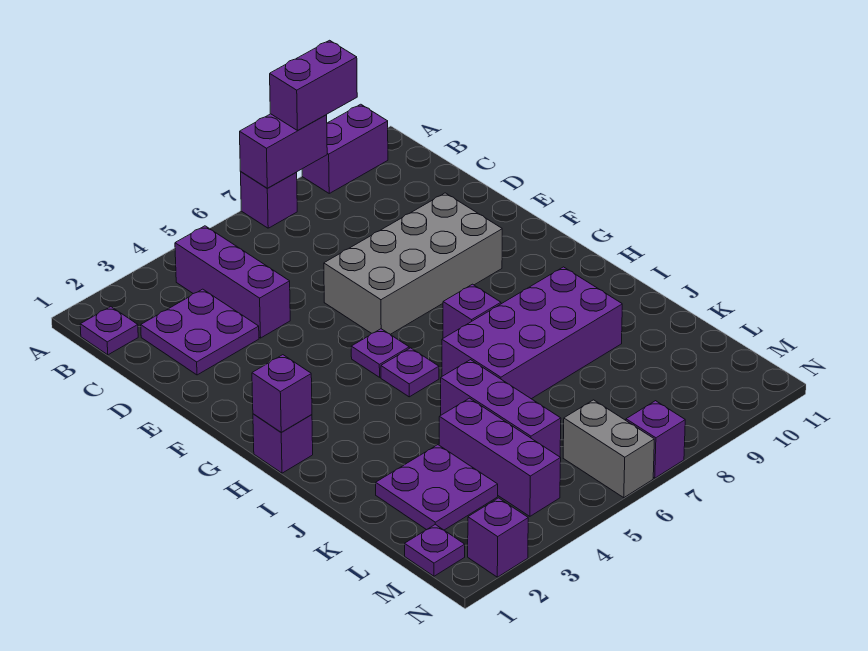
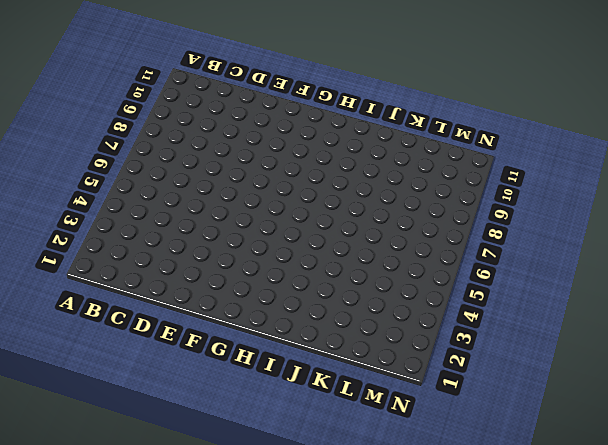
none -> purple brick A7 level 1
none -> purple brick A9:A10 level 1
none -> purple plate B1 level 1

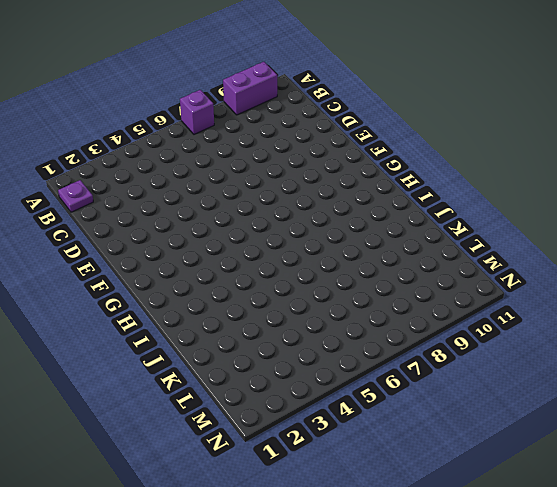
none -> purple brick B4:D4 level 1
none -> purple plate C2:D3 level 1
none -> grey brick E6:F9 level 1

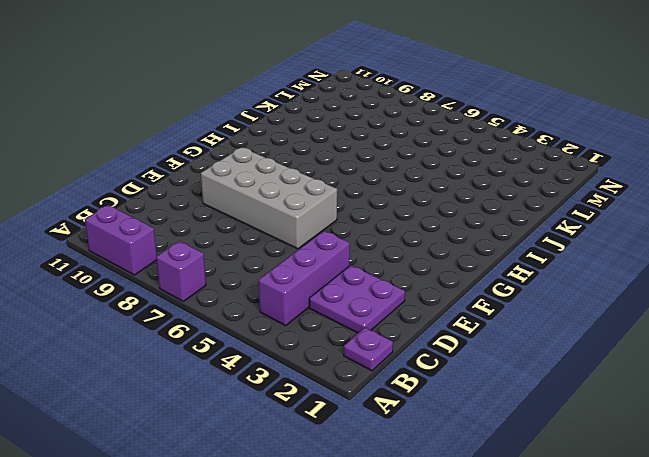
none -> purple plate G5 level 1
none -> purple brick H1 level 1
none -> purple plate H5 level 1

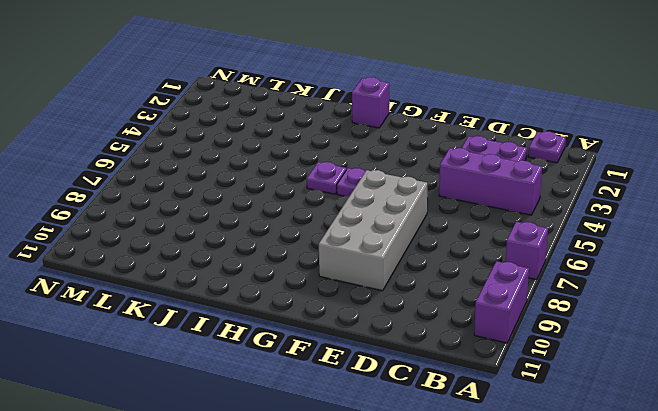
none -> purple brick H7 level 1
none -> purple brick I6:J9 level 1
none -> purple brick J5:L5 level 1

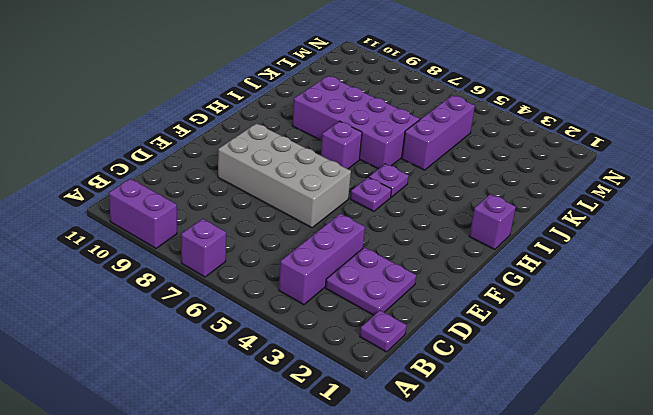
none -> purple plate K2:L3 level 1
none -> purple brick K4:M4 level 1
none -> purple plate M1 level 1

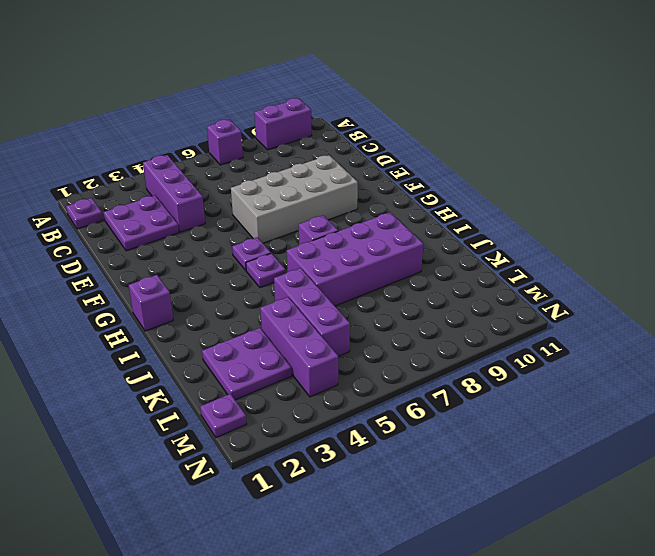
none -> grey brick M6:N6 level 1
none -> purple brick N2 level 1
none -> purple brick N7 level 1

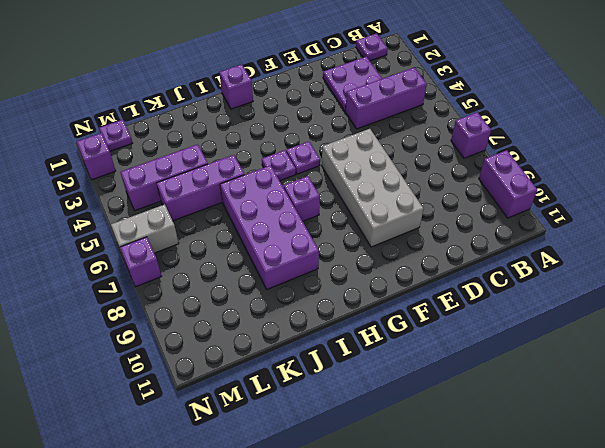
none -> purple plate K2:L3 level 1
none -> purple brick A7:A8 level 2
none -> purple brick H1 level 2

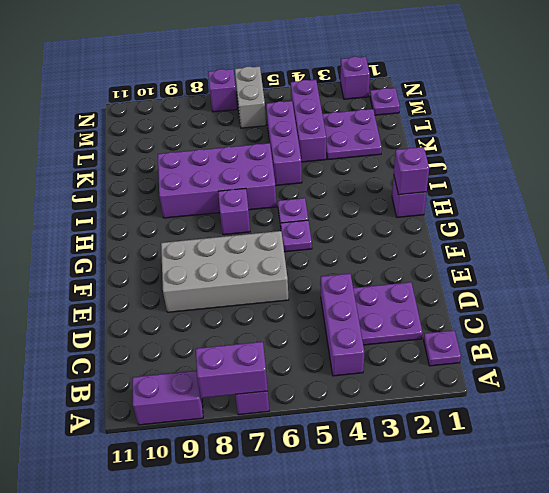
none -> purple brick A8:A9 level 3

